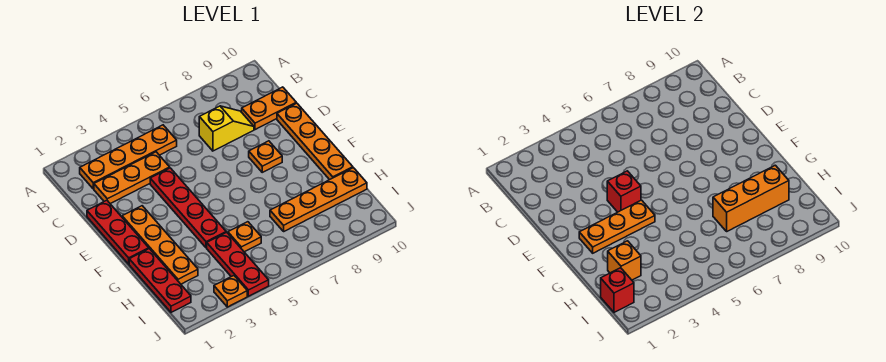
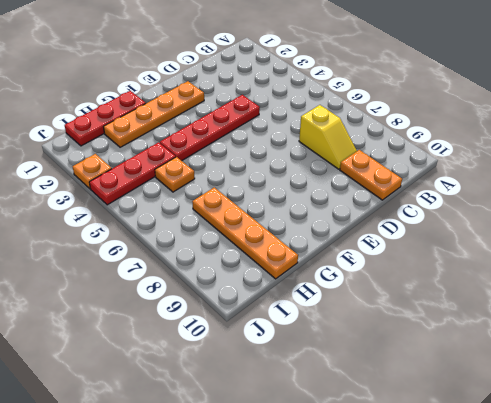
none -> orange plate B2:B5 level 1
none -> orange plate C2:C4 level 1
none -> red plate D1:F1 level 1

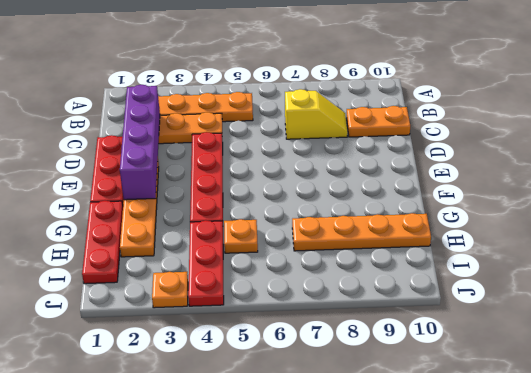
purple brick C2:F2 level 2 -> orange plate F2:F4 level 2
none -> orange plate D10:G10 level 1
none -> orange plate E8 level 1
none -> red brick E4 level 2

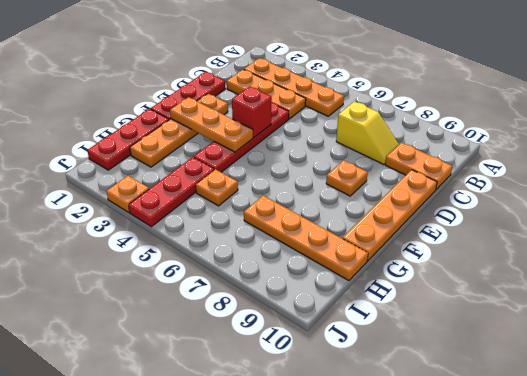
none -> orange brick H2 level 2
none -> orange brick H7:H9 level 2
none -> red brick I1 level 2

